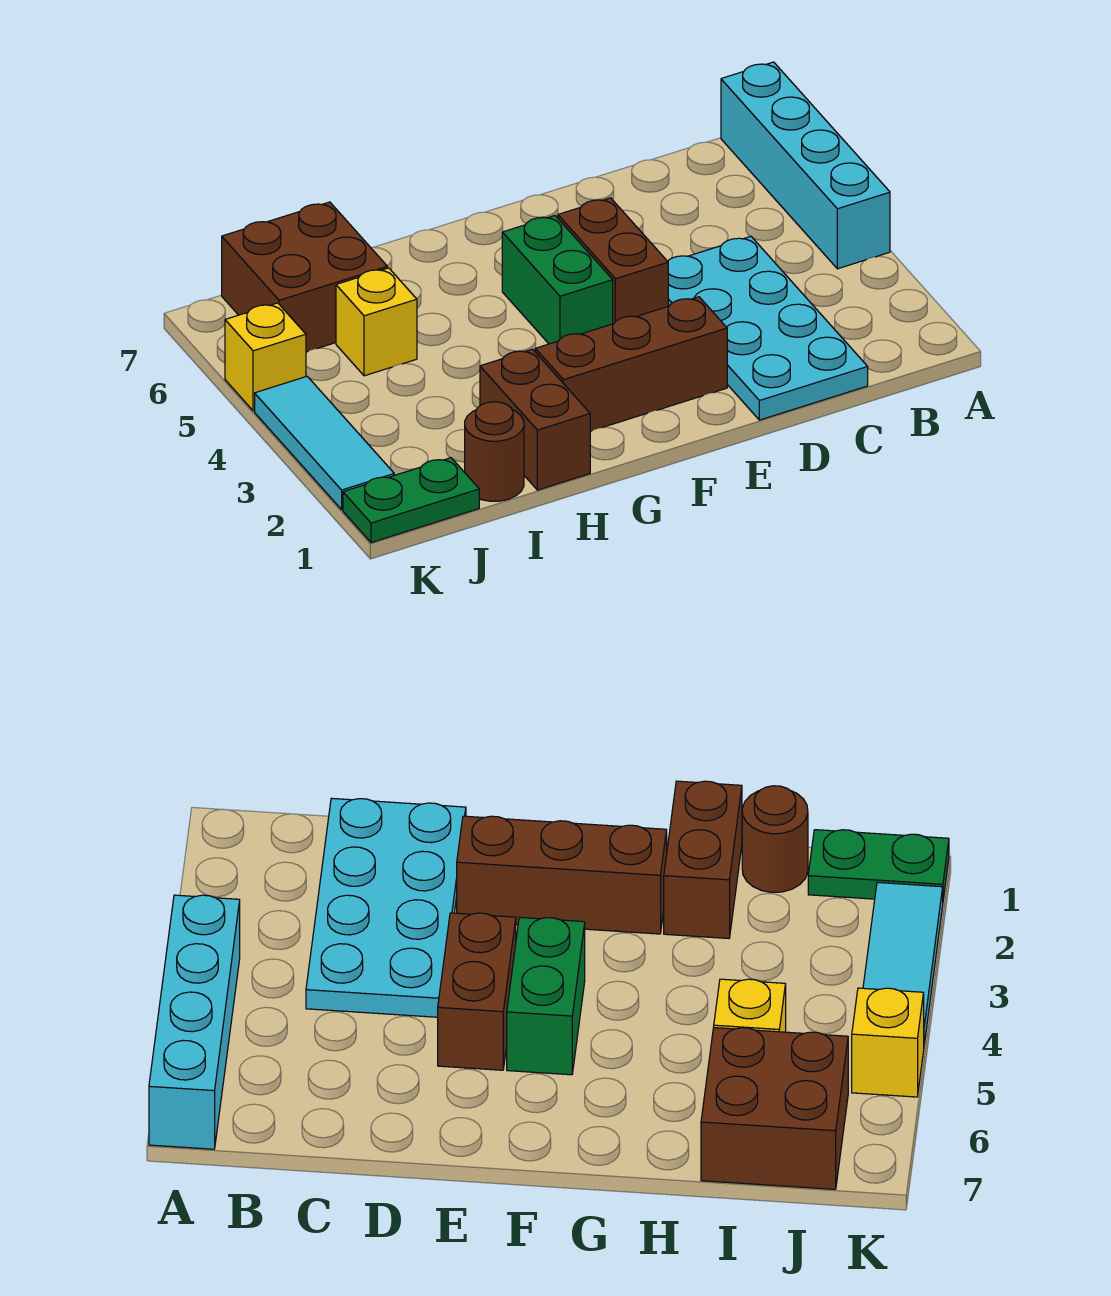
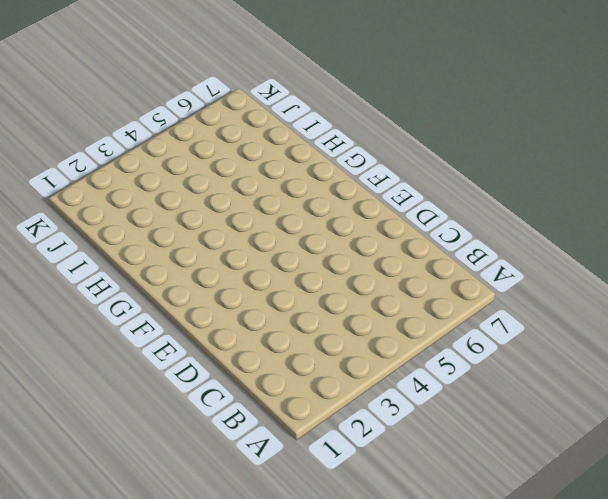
none -> cyan brick A4:A7 level 1
none -> cyan plate C1:D4 level 1
none -> brown brick E2:G2 level 1

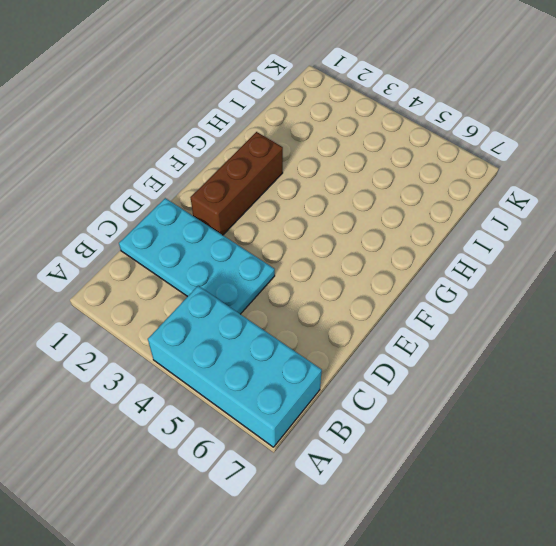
cyan brick A4:B7 level 1 -> cyan brick A4:A7 level 1
none -> brown brick E4:E5 level 1
none -> green brick F4:F5 level 1
none -> brown brick H1:H2 level 1

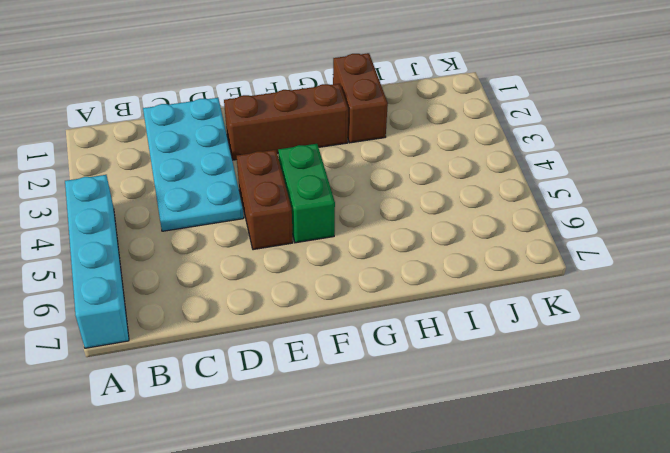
none -> brown round brick I1 level 1
none -> yellow brick I5 level 1
none -> brown brick I6:J7 level 1

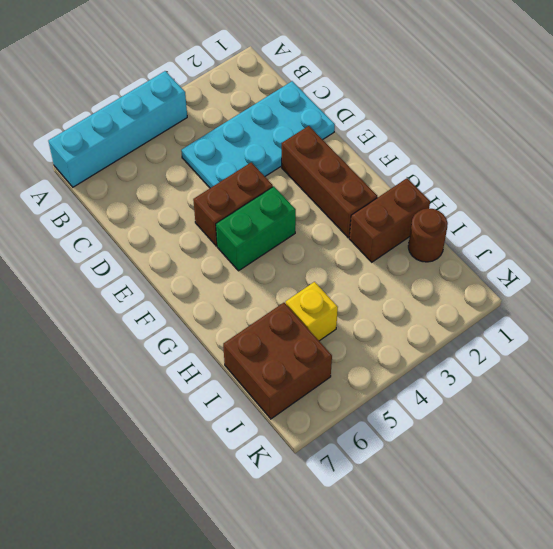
none -> green plate J1:K1 level 1
none -> cyan tile K2:K4 level 1
none -> yellow brick K5 level 1

